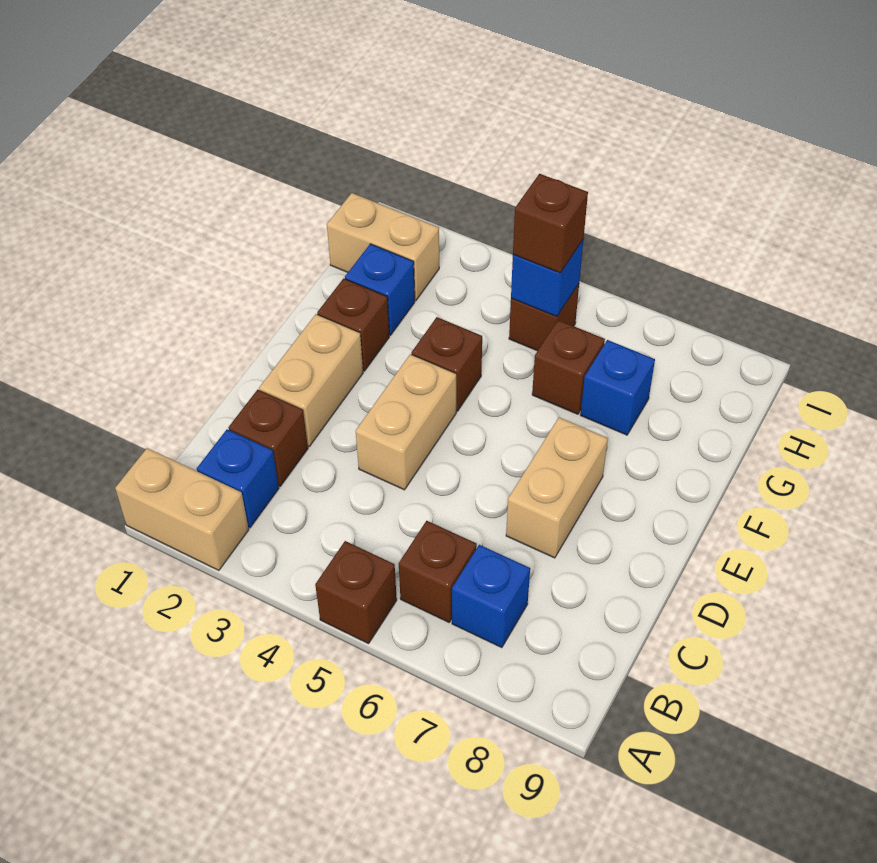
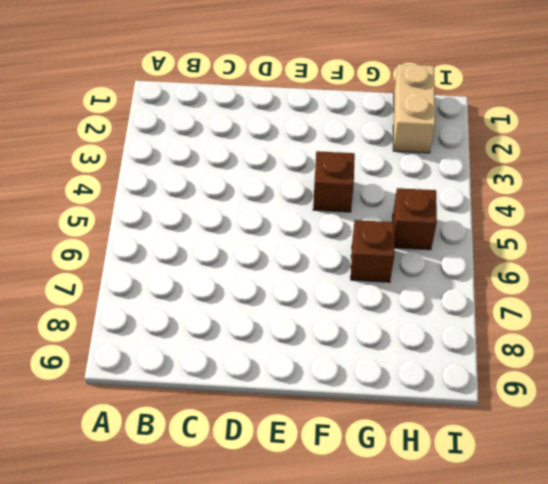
none -> tan brick A1:A2 level 1
none -> brown brick A5 level 1
none -> blue brick B2 level 1

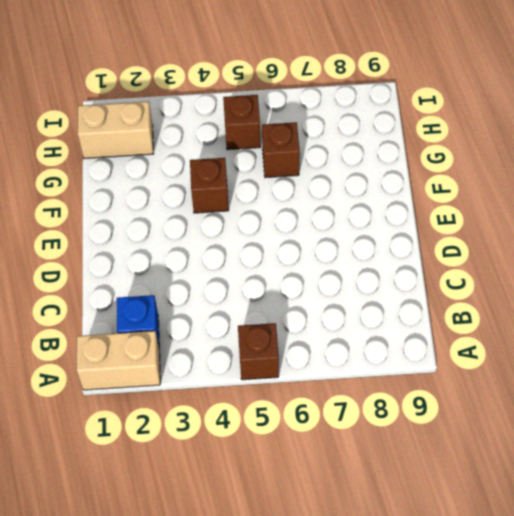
none -> brown brick B6 level 1
none -> blue brick B7 level 1
none -> brown brick C2 level 1

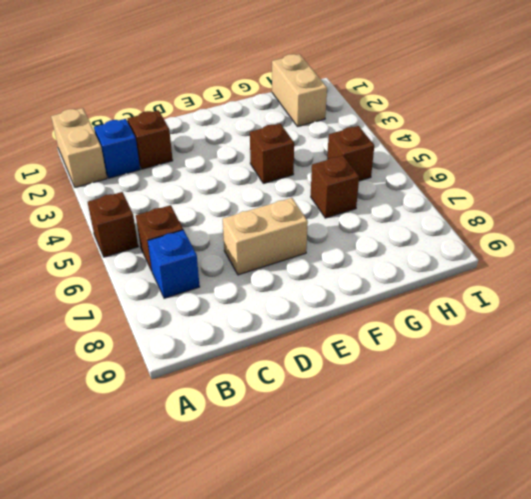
none -> tan brick D2:E2 level 1
none -> tan brick D4:E4 level 1
none -> brown brick F2 level 1

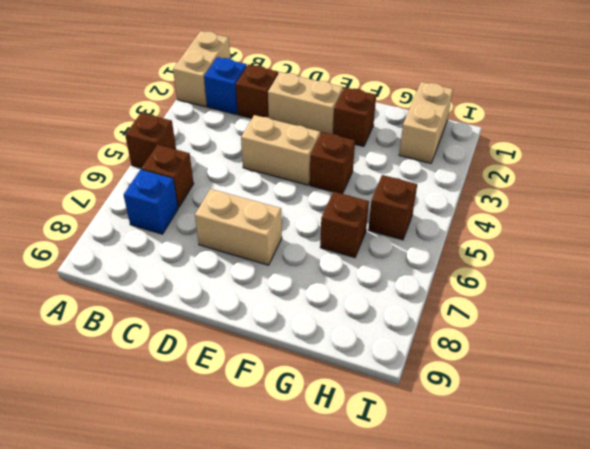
none -> blue brick G2 level 1
none -> blue brick G7 level 1
none -> blue brick H5 level 2

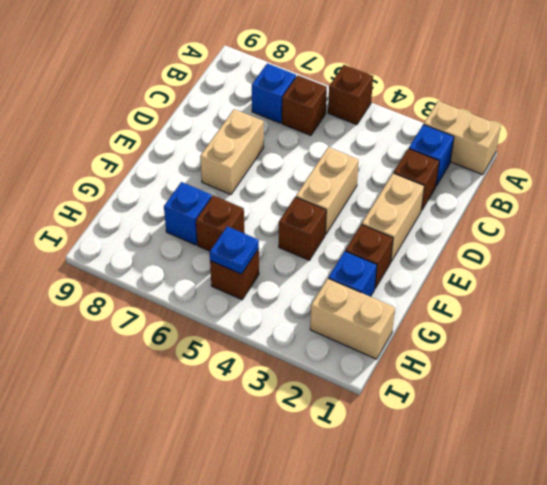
blue plate H5 level 2 -> blue brick H5 level 2
none -> brown brick H5 level 3

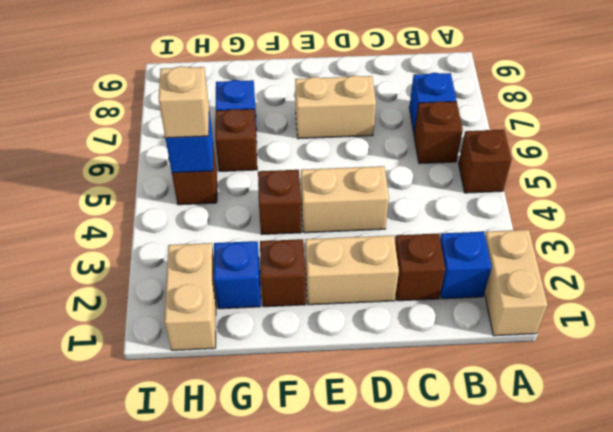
tan brick H5 level 3 -> brown brick H5 level 3

